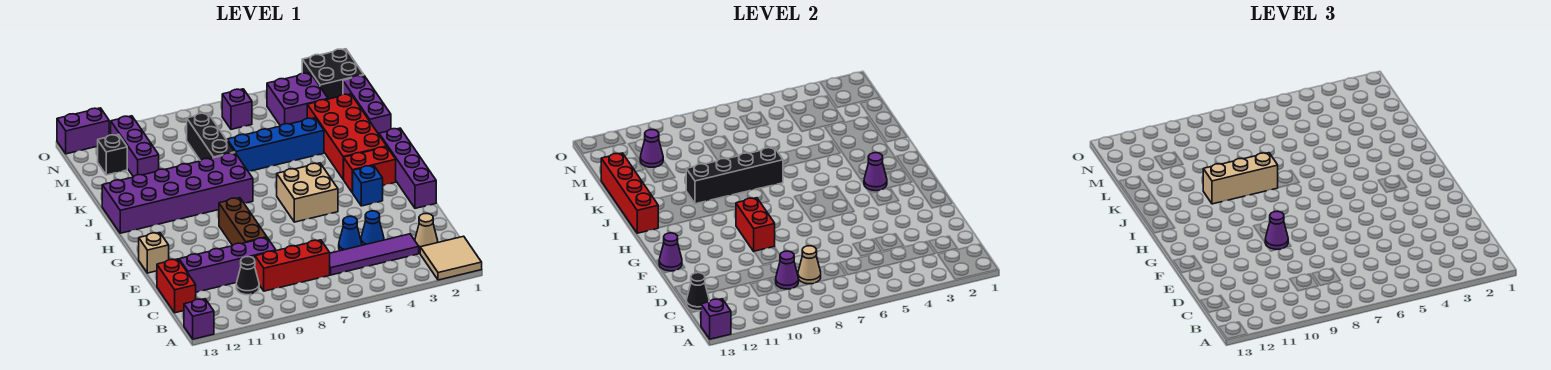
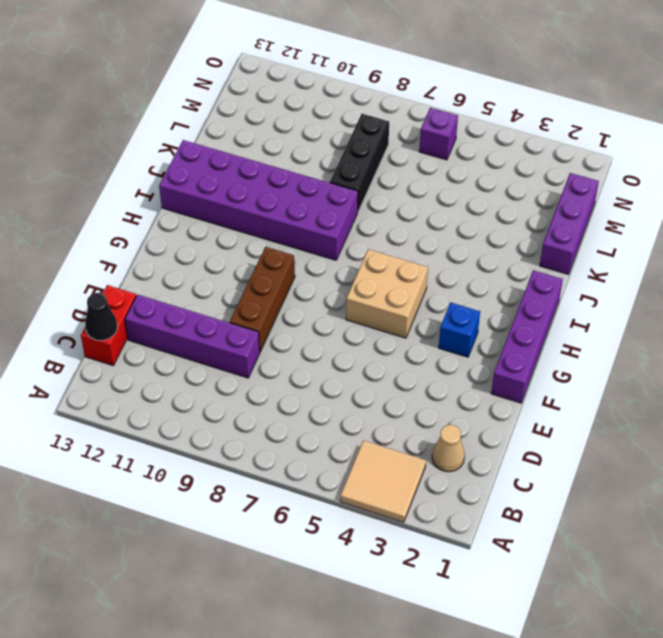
tan tile A3:B4 level 1 -> tan tile A1:B2 level 1
none -> purple brick A13 level 1
none -> purple tile C3:C6 level 1
none -> red brick C7:C9 level 1
none -> black cone C10 level 1

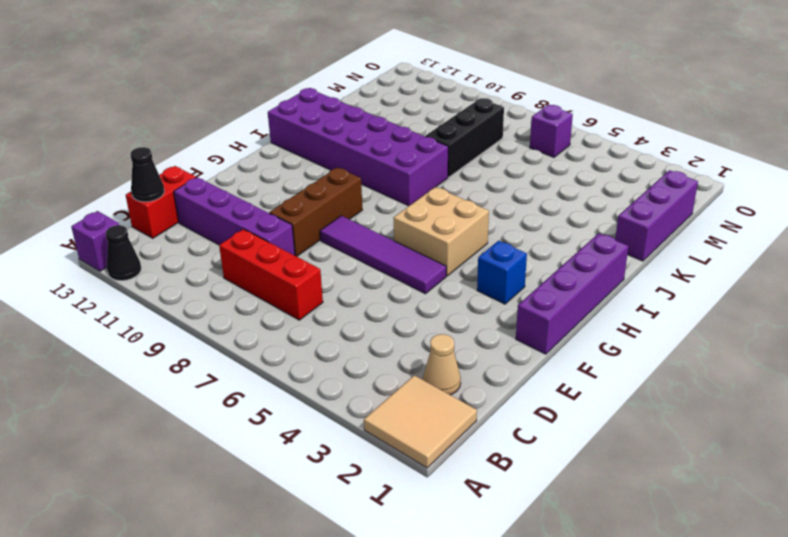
black cone A12 level 1 -> black cone C10 level 1
purple tile F5:F8 level 1 -> purple tile C3:C6 level 1
none -> blue cone D4 level 1
none -> blue cone D5 level 1
none -> tan brick F13 level 1
none -> red brick H2:H3 level 1

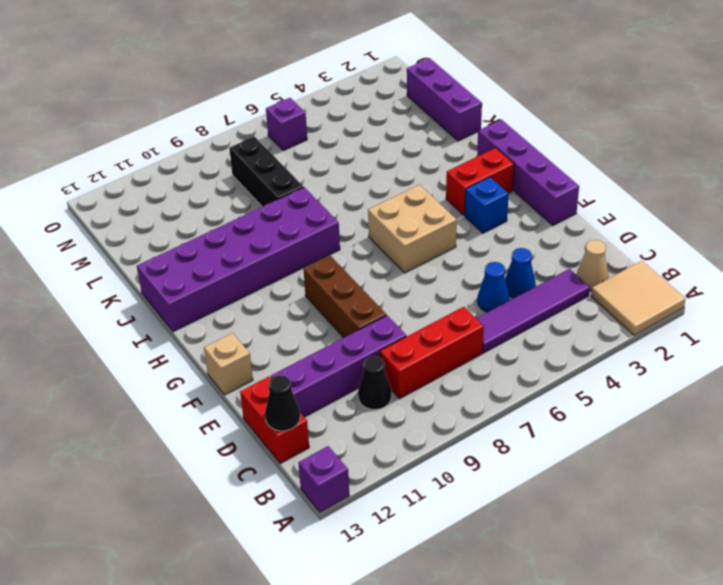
none -> red brick I2:L3 level 1
none -> blue brick K4:K7 level 1
none -> purple brick L11:N11 level 1
none -> purple brick M3:N4 level 1

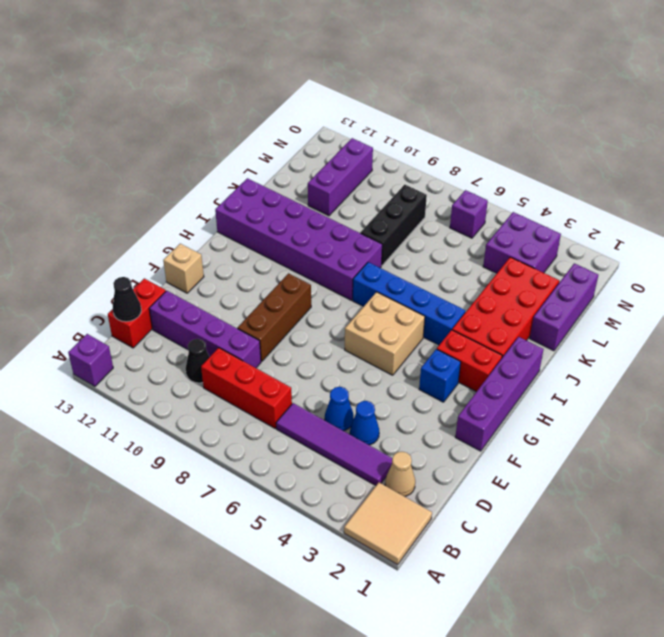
blue brick I4:I7 level 1 -> blue brick K4:K7 level 1
none -> black brick M12 level 1
none -> black brick N1:O2 level 1
none -> purple brick O12:O13 level 1
none -> purple brick A13 level 2

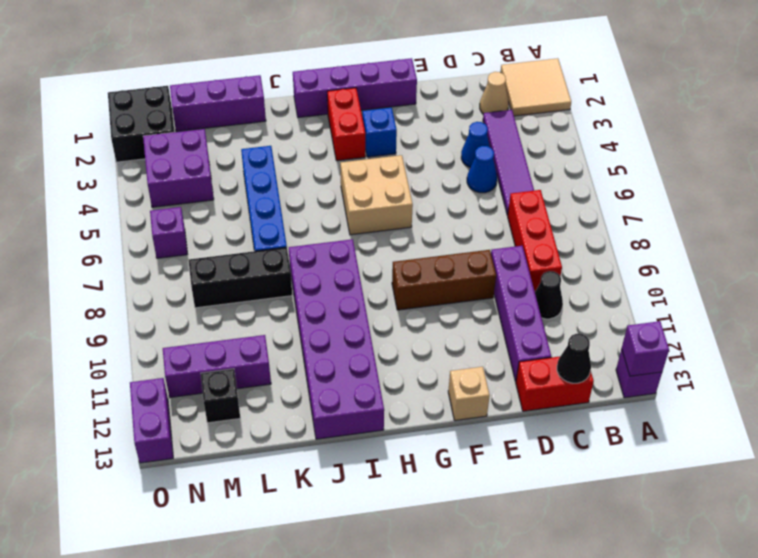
none -> red brick I2:L3 level 1
none -> tan cone C8 level 2
none -> purple cone C9 level 2
none -> red brick F9:G9 level 2

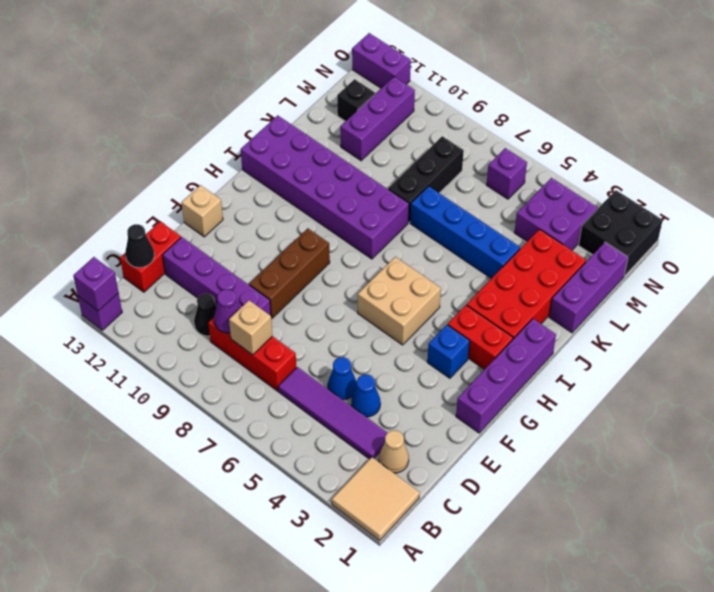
tan brick C8 level 2 -> tan cone C8 level 2
none -> red brick F9:G9 level 2
none -> purple cone F13 level 2
none -> purple cone H3 level 2
none -> red brick I13:L13 level 2

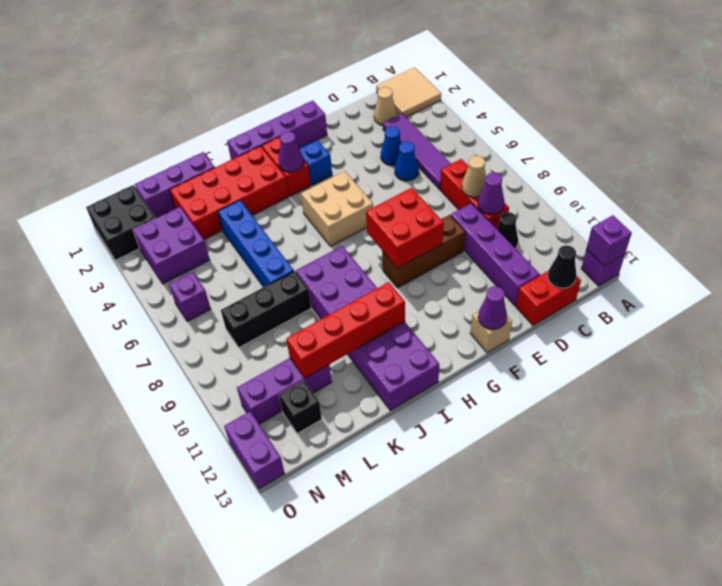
red brick F8:G9 level 2 -> red brick F9:G9 level 2
red brick I11:L11 level 2 -> red brick I13:L13 level 2
none -> black brick J7:J10 level 2
none -> purple cone M11 level 2
none -> purple cone F9 level 3
none -> tan brick J8:J10 level 3

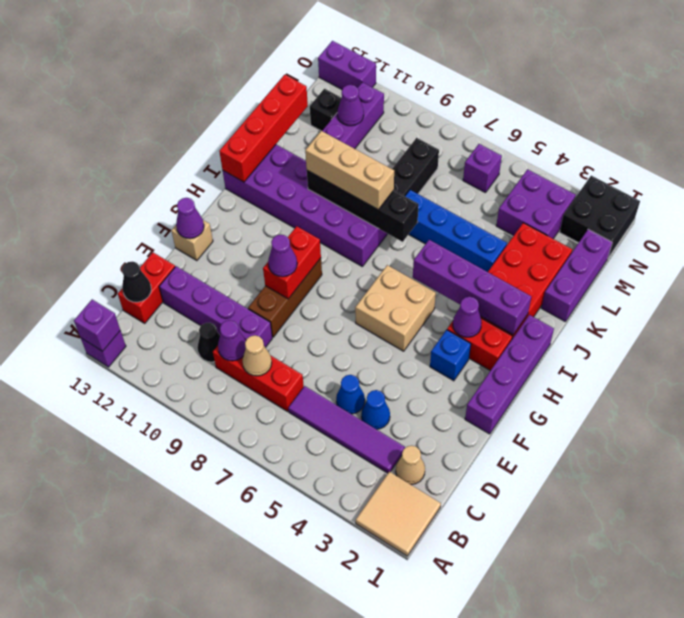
purple brick I2:I5 level 2 -> none

